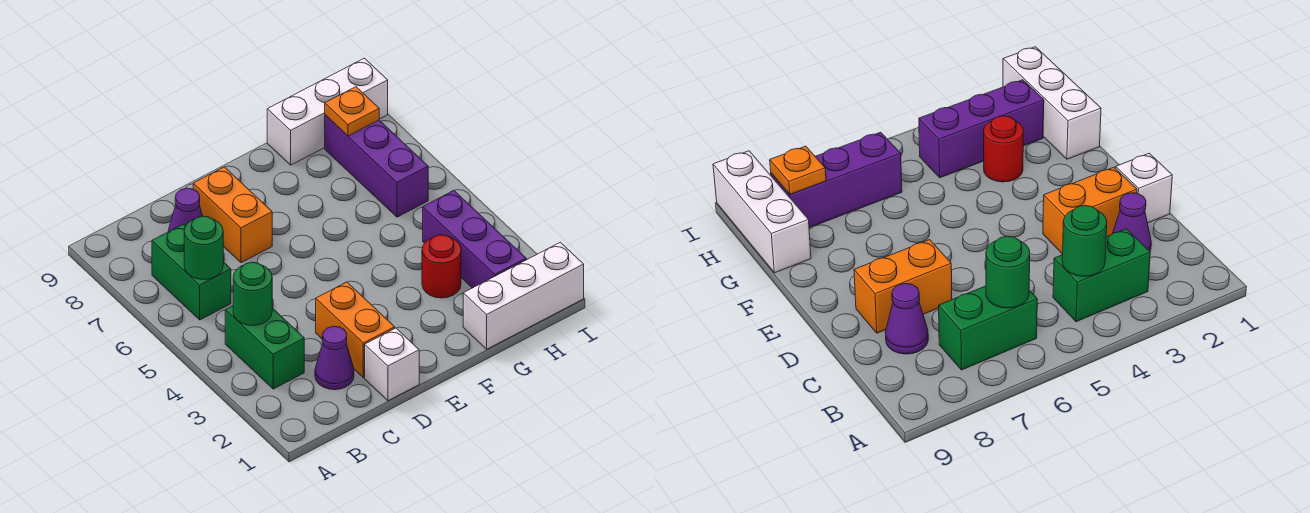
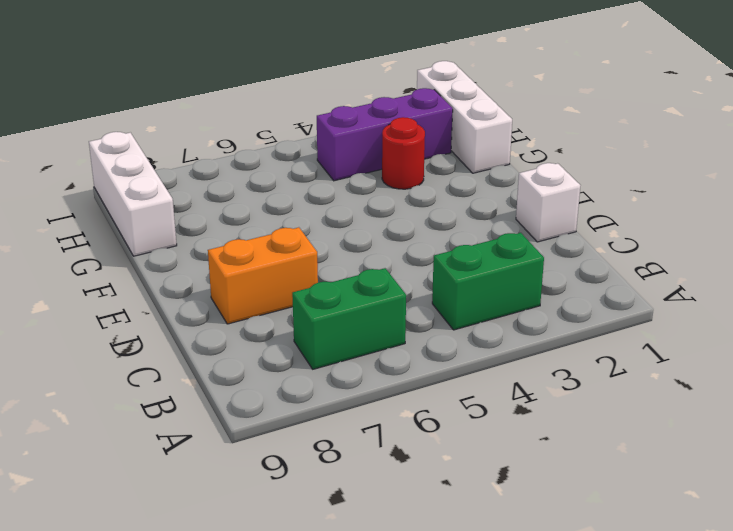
none -> purple cone C2 level 1
none -> purple cone C8 level 1
none -> orange brick D2:D3 level 1

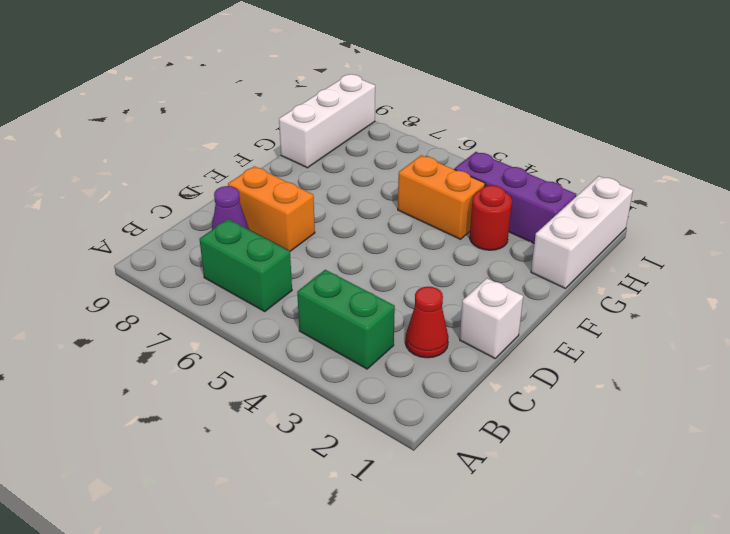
red cone C2 level 1 -> purple cone C2 level 1
orange brick G4:G5 level 1 -> orange brick D2:D3 level 1
none -> purple brick H6:H8 level 1
none -> green round brick B4 level 2
none -> green round brick B6 level 2

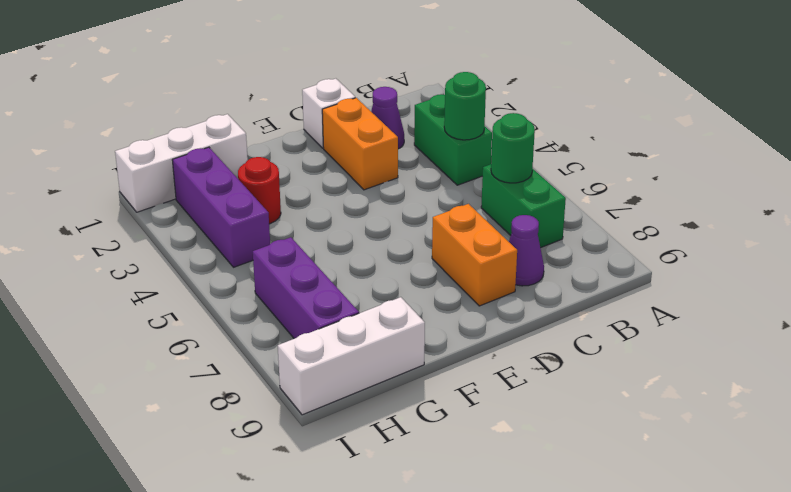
none -> orange plate H8 level 2

